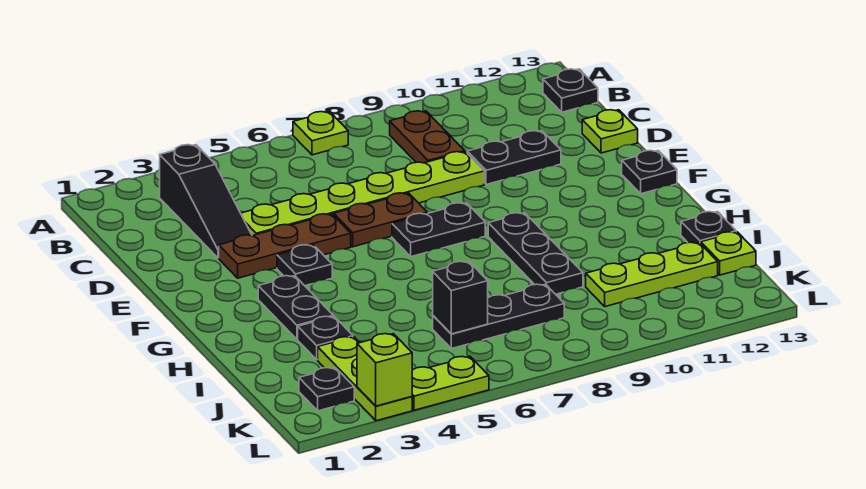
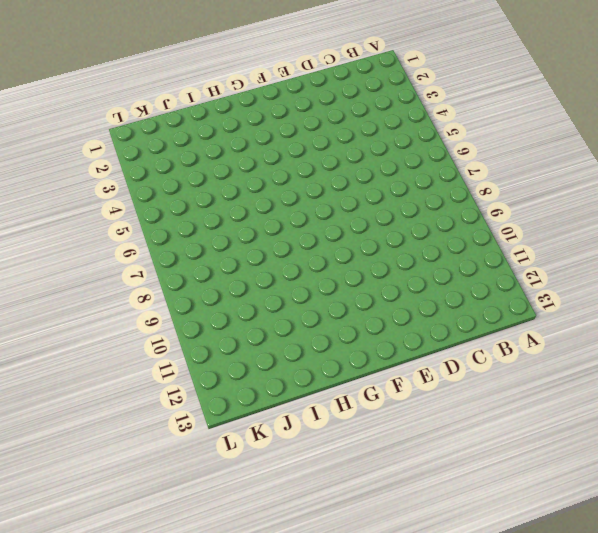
none -> lime plate A7 level 1
none -> black slope B3:D3 level 1 top B
none -> brown plate B9:C9 level 1

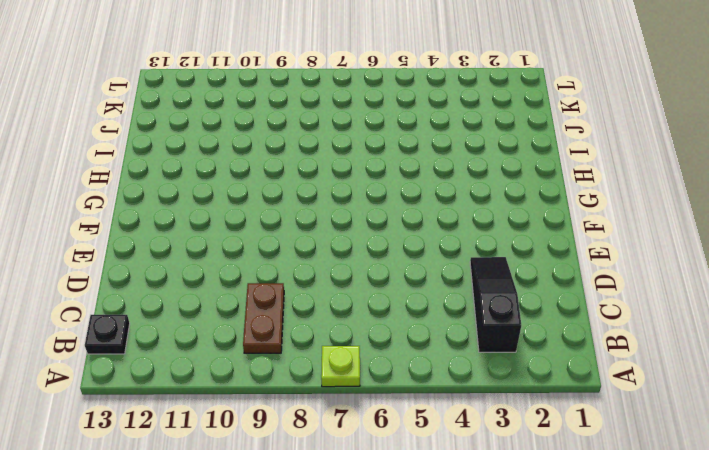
none -> lime plate D4:D9 level 1
none -> black plate D10:D11 level 1
none -> lime plate D13 level 1

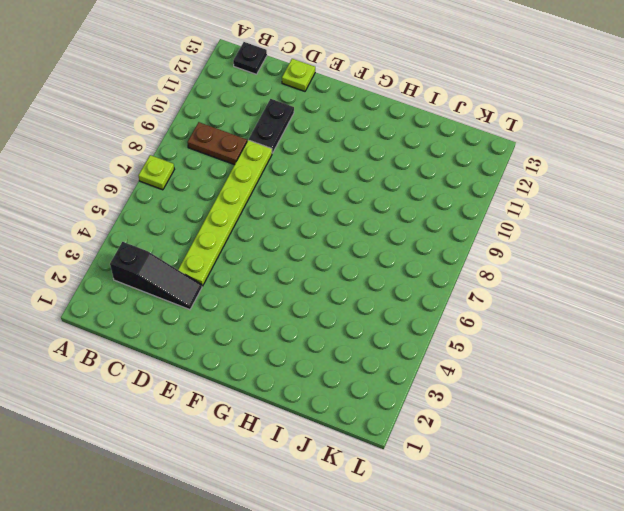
none -> brown plate E3:E5 level 1
none -> brown plate E6:E7 level 1
none -> black plate F4 level 1

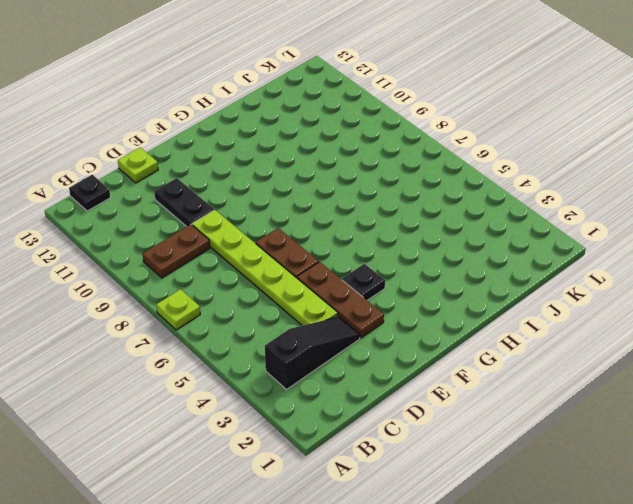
none -> black plate F7:F8 level 1
none -> black plate F13 level 1
none -> black plate G3:H3 level 1

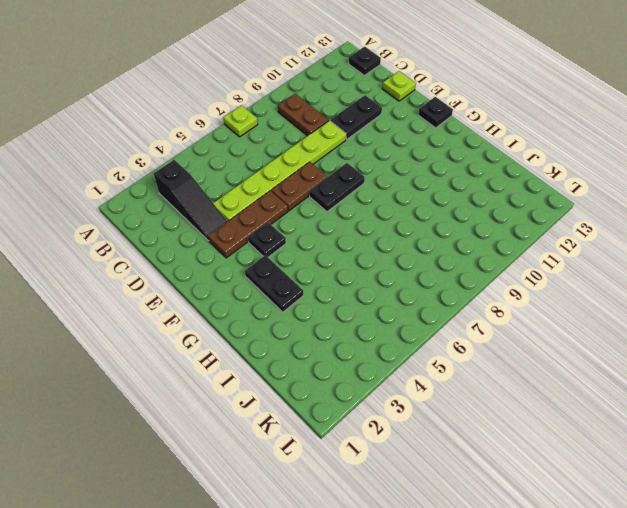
none -> black plate G9:I9 level 1
none -> black plate I3 level 1
none -> black plate I13 level 1

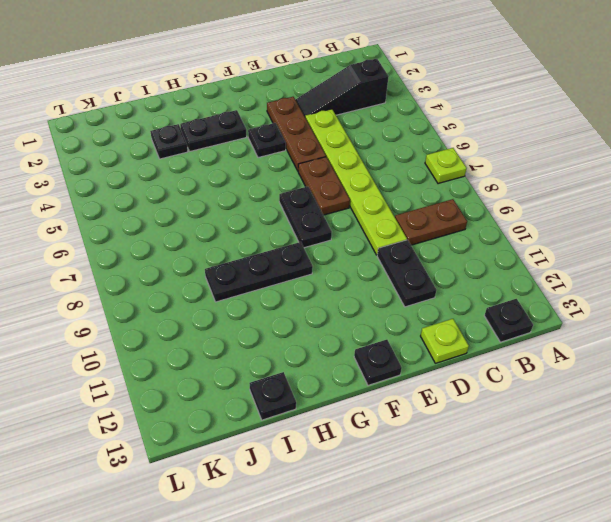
none -> lime plate J3:L3 level 1
none -> black plate J6:J8 level 1
none -> lime plate J10:J12 level 1

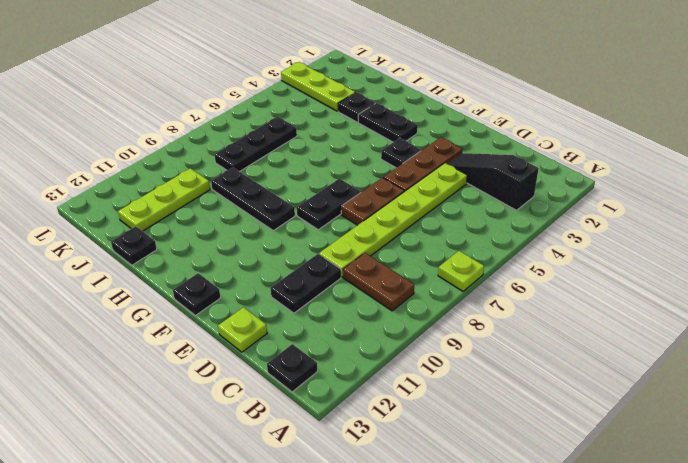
none -> lime plate J13 level 1
none -> black plate K2 level 1
none -> lime plate L4:L5 level 1

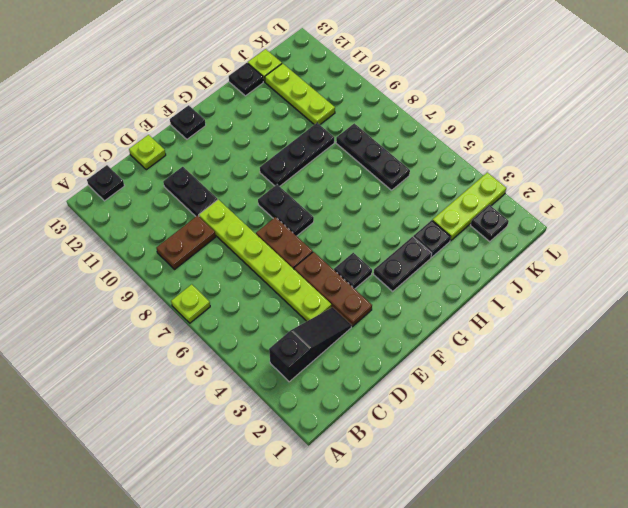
none -> lime plate L4:L5 level 1
none -> black brick J6 level 2
none -> lime brick L3 level 2

